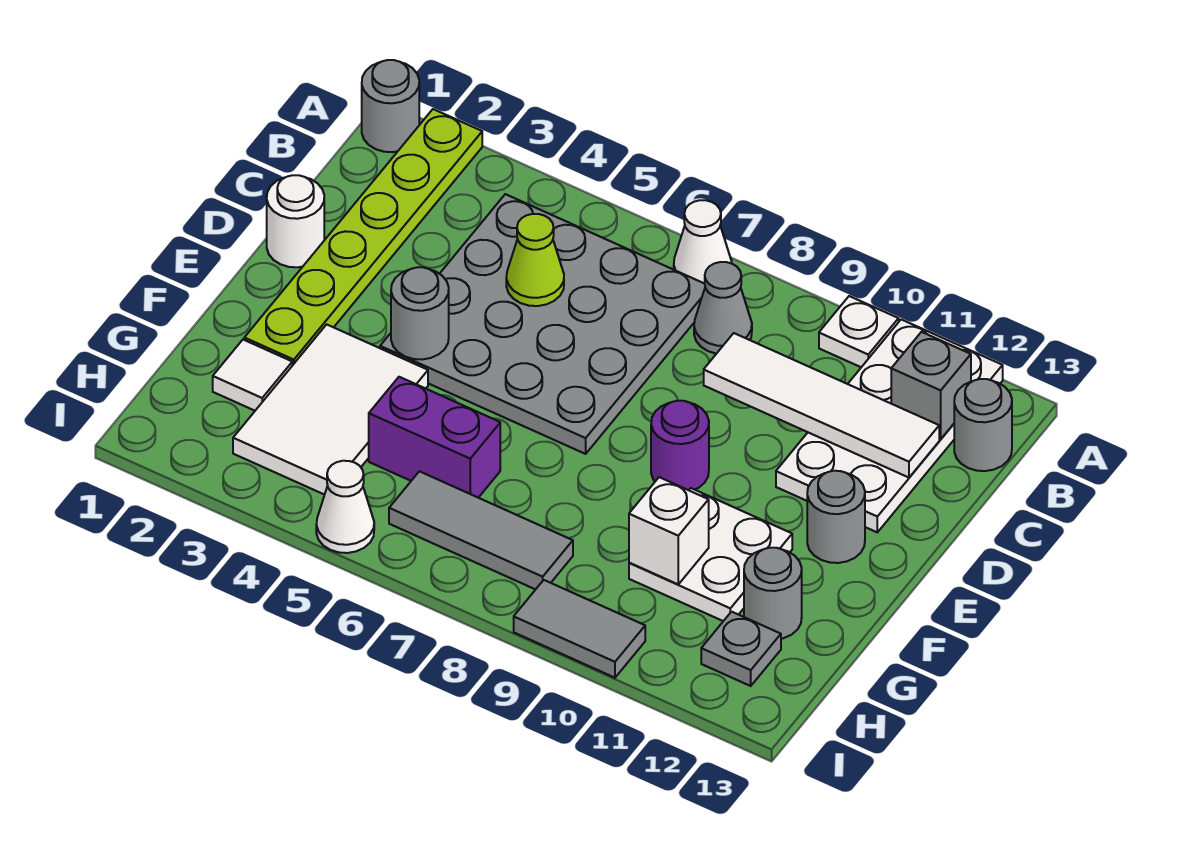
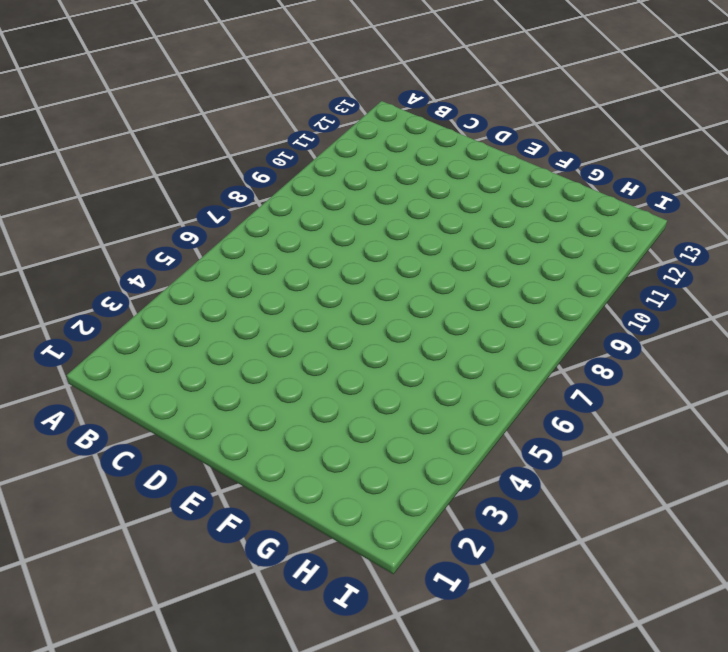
none -> grey round brick A1 level 1
none -> lime plate A2:F2 level 1
none -> white cone A7 level 1

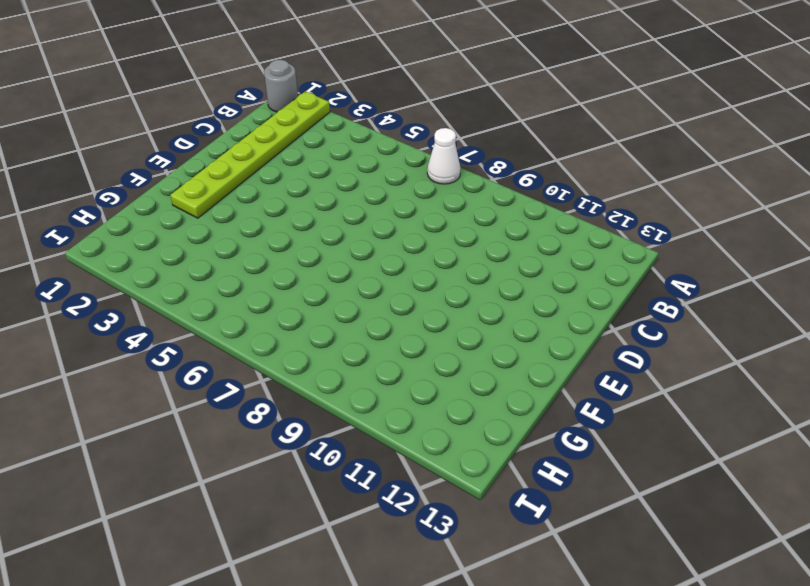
none -> white plate A10 level 1
none -> white plate A11:D12 level 1
none -> grey plate B4:E7 level 1

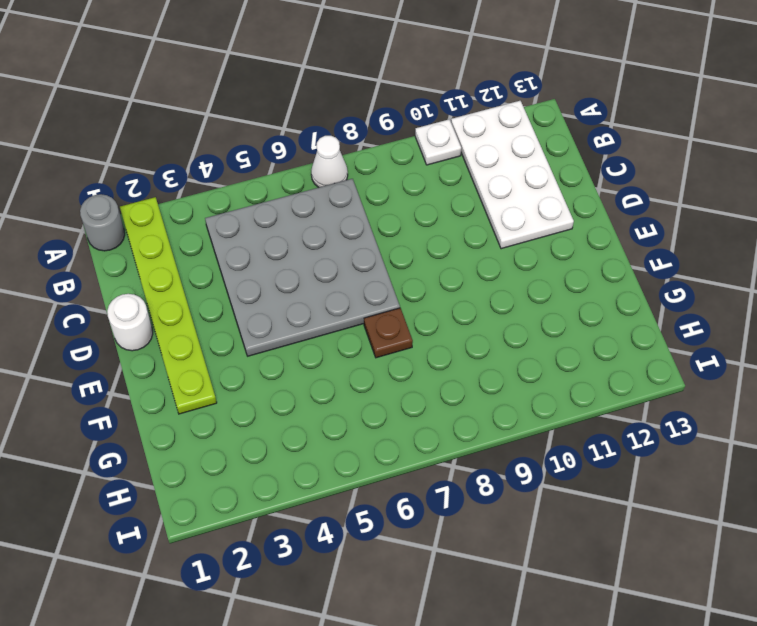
brown plate F7 level 1 -> none
none -> grey cone B8 level 1
none -> grey round brick B13 level 1
none -> purple round brick E9 level 1

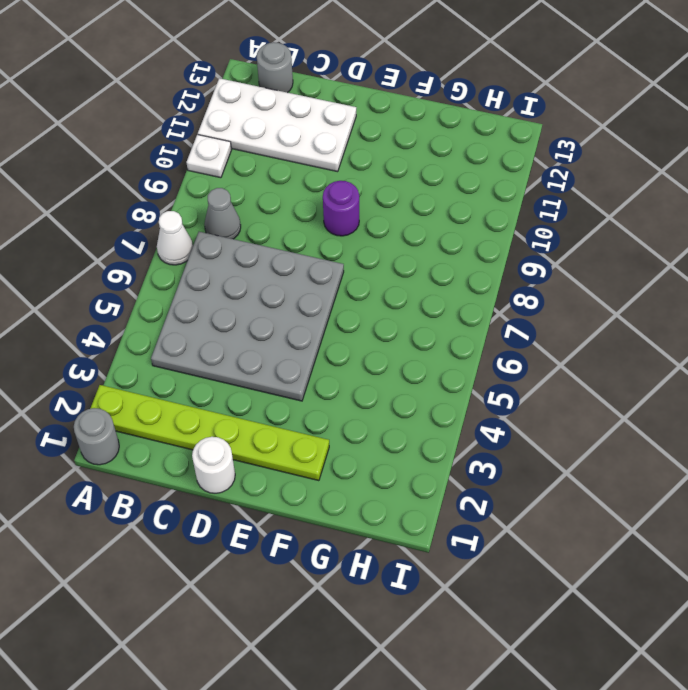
none -> grey round brick E12 level 1
none -> white tile F3:H4 level 1
none -> white plate F10:G11 level 1

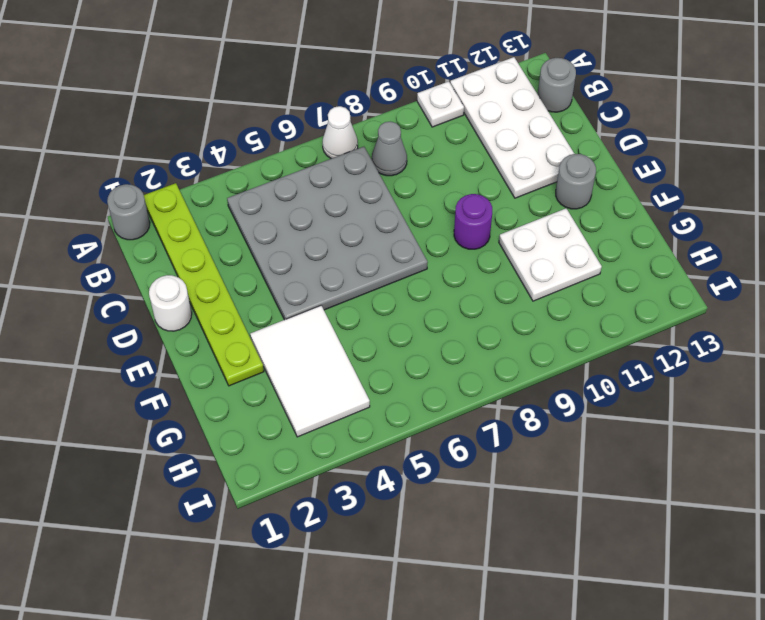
none -> white tile G2 level 1
none -> purple brick G5:G6 level 1
none -> grey round brick G12 level 1

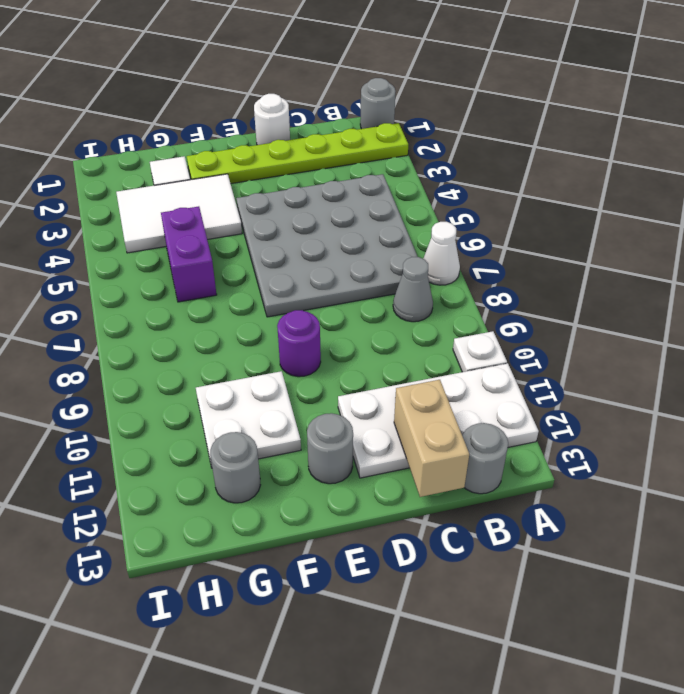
tan brick C12:C13 level 2 -> white tile C9:C12 level 2
none -> grey tile H6:H8 level 1
none -> grey plate H12 level 1
none -> white cone I5 level 1

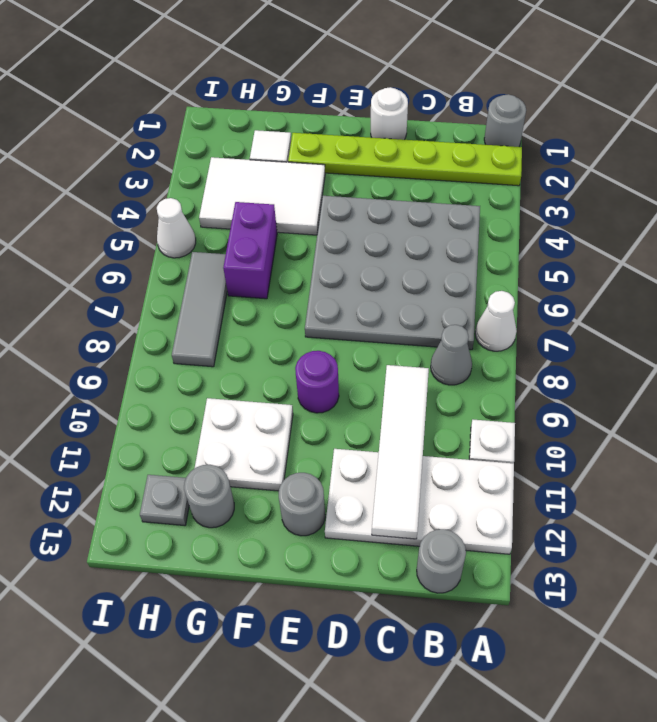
none -> grey tile I9:I10 level 1
none -> grey brick B12 level 2
none -> lime cone C5 level 2

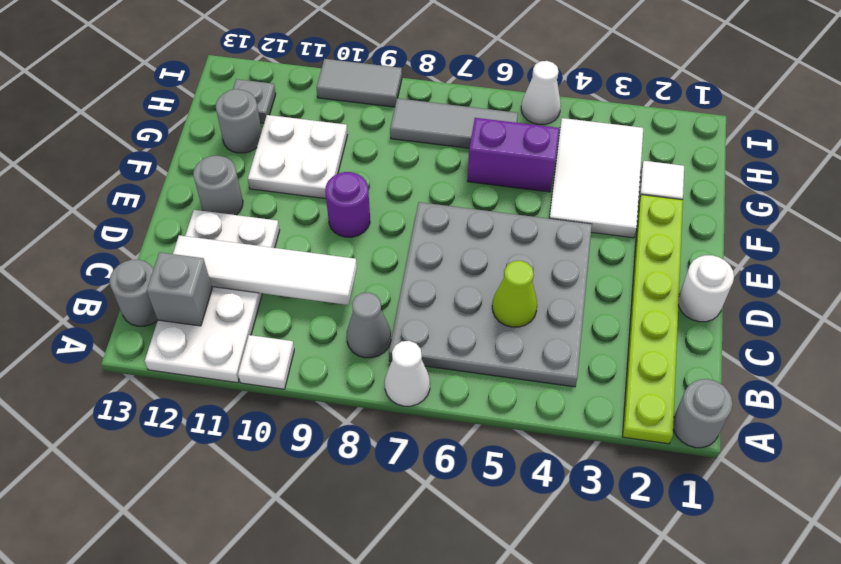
none -> grey round brick E4 level 2
none -> white brick G10 level 2

